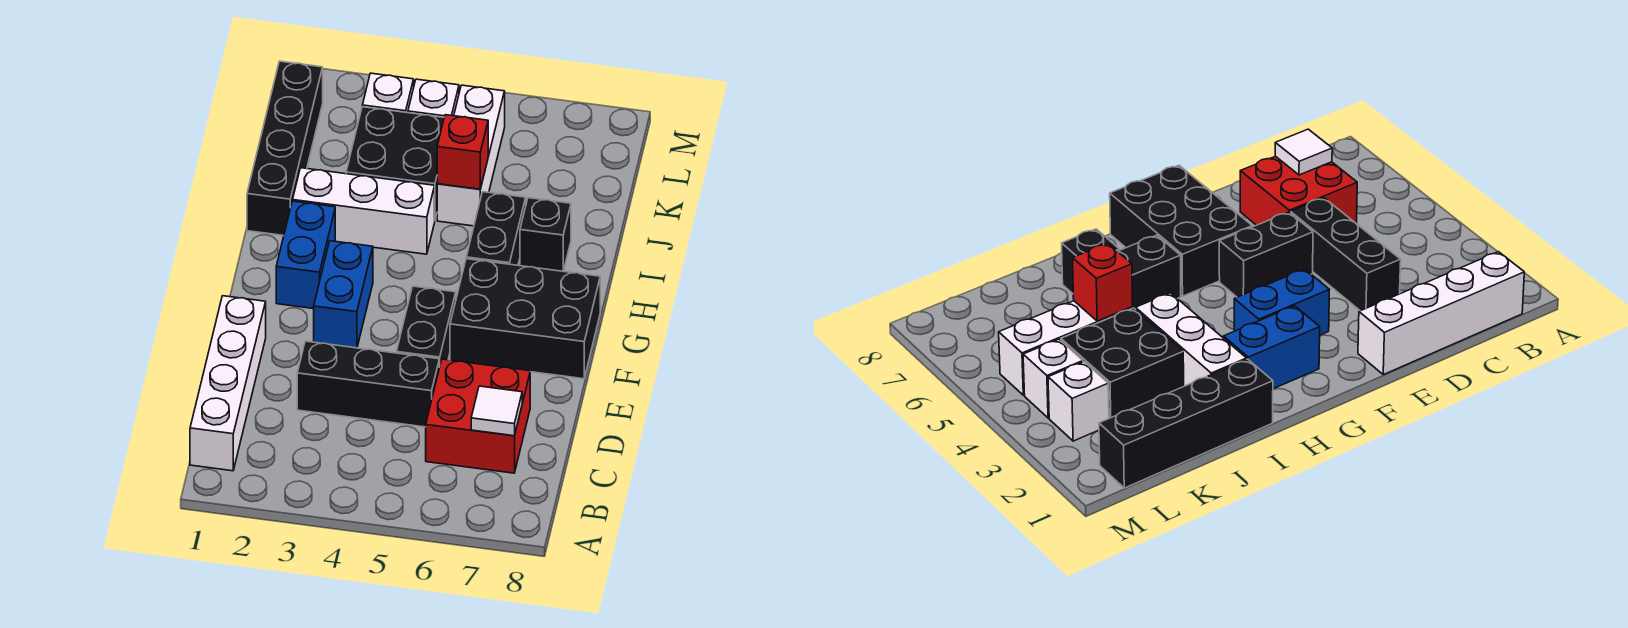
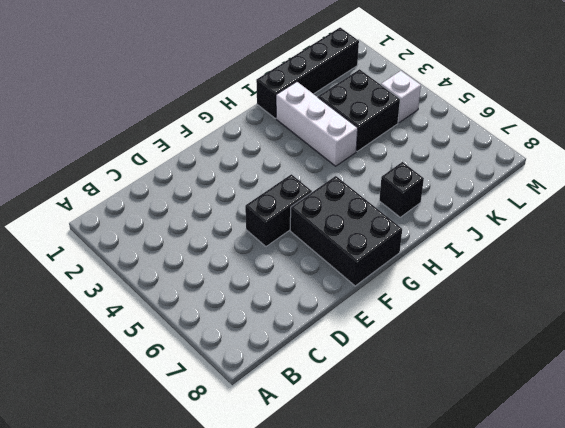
none -> white brick B1:E1 level 1
none -> red brick C6:D7 level 1
none -> black brick D3:D5 level 1

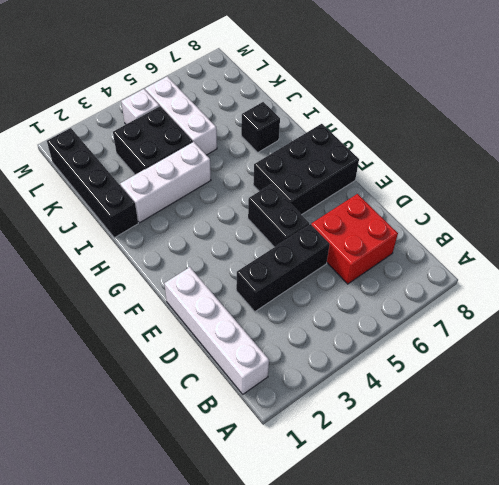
none -> blue brick F3:G3 level 1
none -> blue brick G2:H2 level 1
none -> black brick H6:I6 level 1

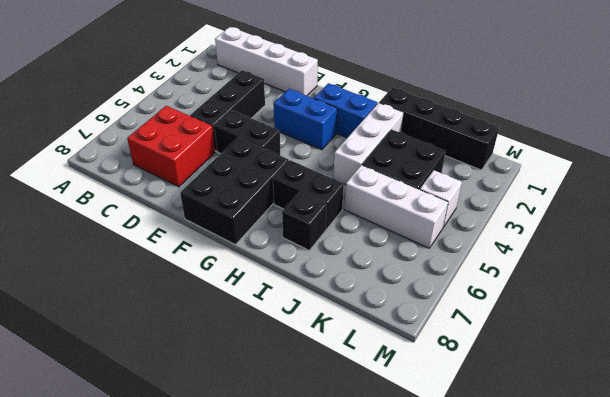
none -> white brick L3 level 1
none -> white tile C7 level 2
none -> red brick J5 level 2

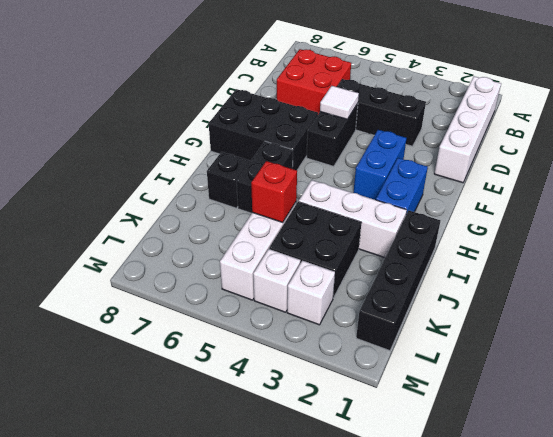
white tile E5 level 2 -> white tile C7 level 2

